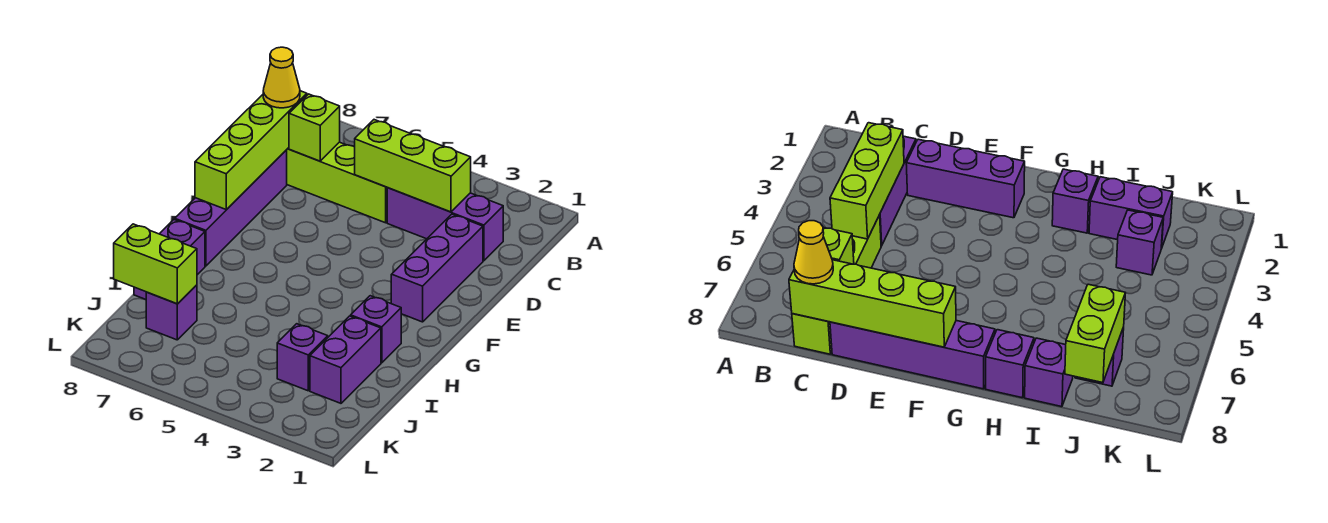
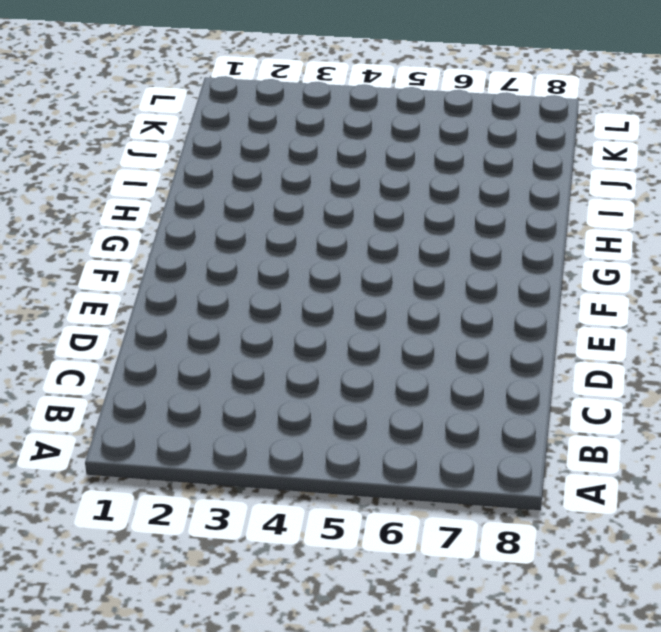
none -> purple brick C2:C4 level 1
none -> lime brick C5:C8 level 1
none -> purple brick D2:F2 level 1

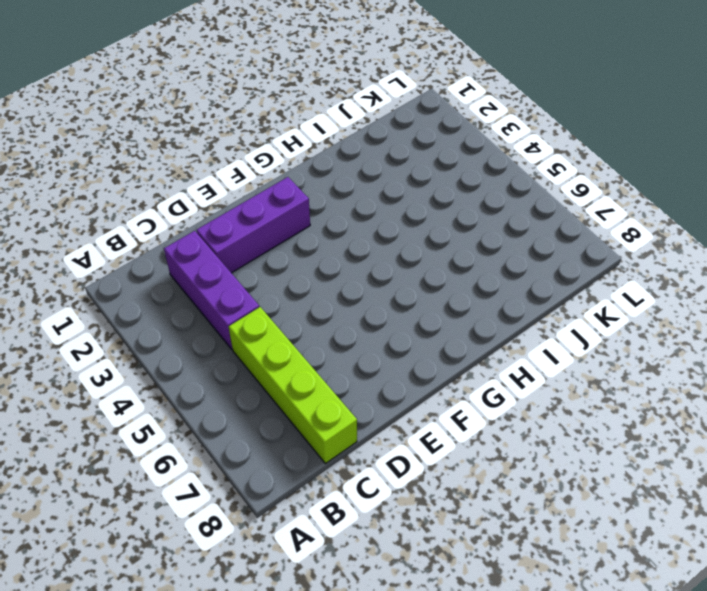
none -> purple brick D8:G8 level 1
none -> purple brick H2 level 1
none -> purple brick H8 level 1

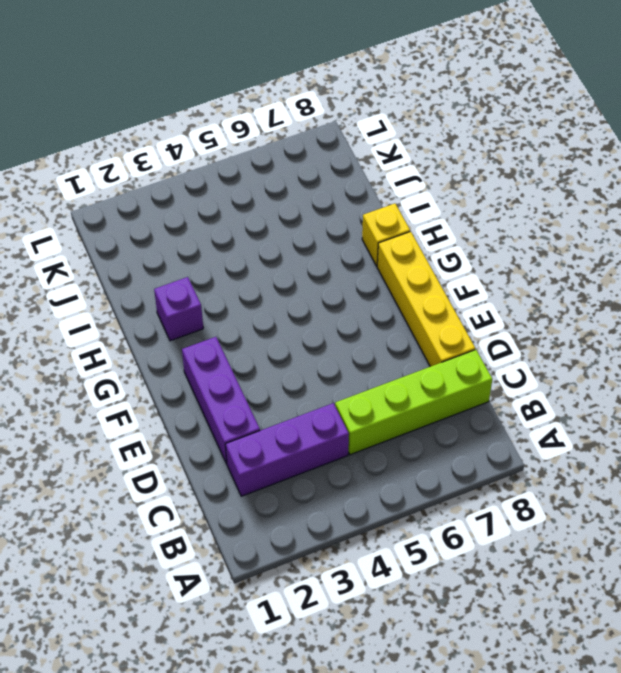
yellow brick D8:G8 level 1 -> purple brick D8:G8 level 1
yellow brick H8 level 1 -> purple brick H8 level 1
none -> purple brick I2:J2 level 1
none -> purple brick I8 level 1
none -> purple brick J3 level 1

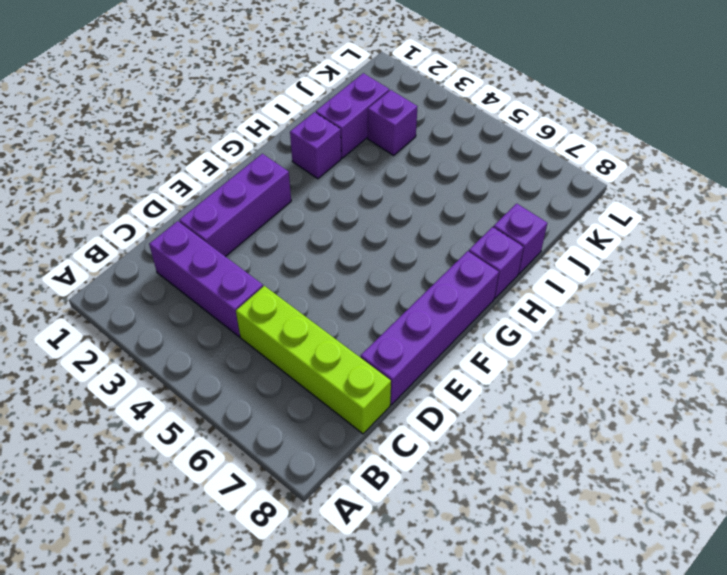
none -> purple brick J7 level 1
none -> lime brick C3:C5 level 2
none -> lime brick C7 level 2

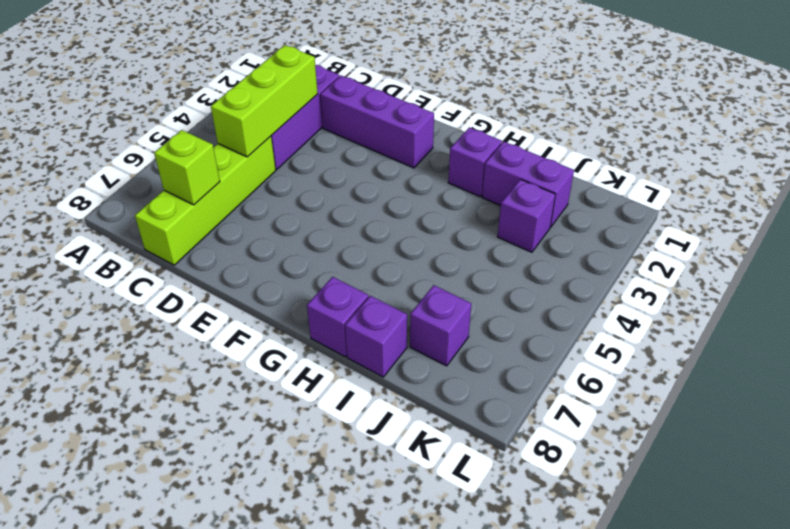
none -> purple brick D8:G8 level 1
none -> lime brick C8:F8 level 2
none -> lime brick J7:J8 level 2

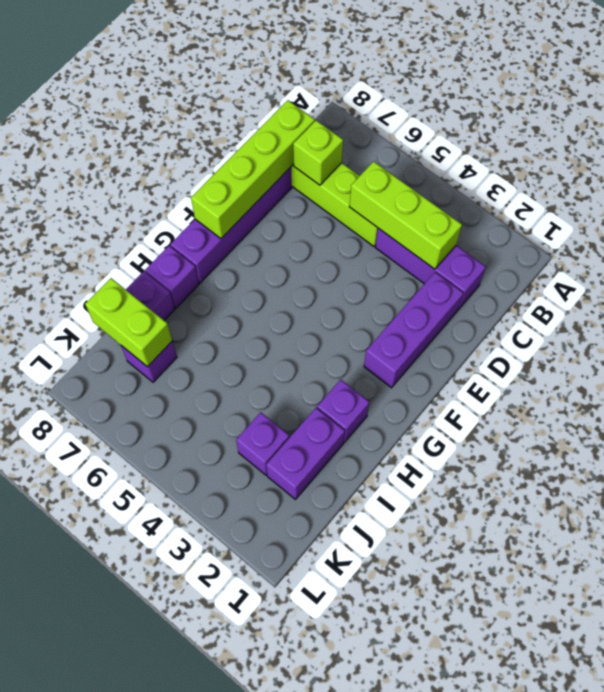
none -> yellow cone C8 level 3

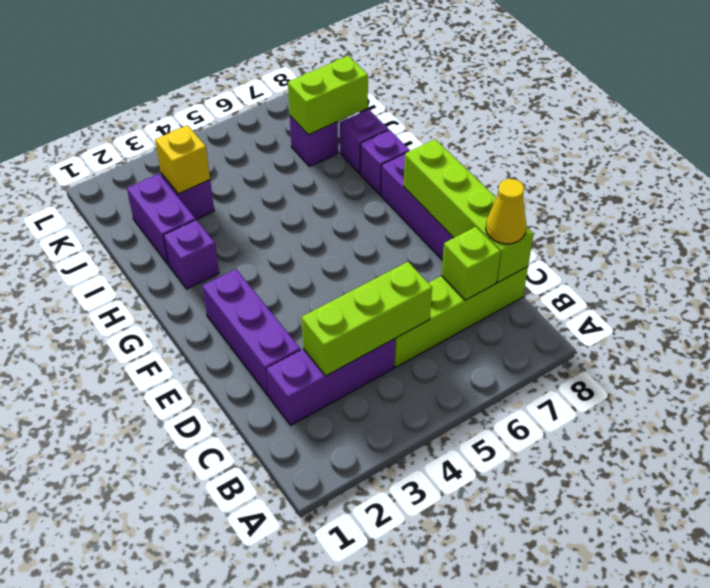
yellow brick J3 level 2 -> none

